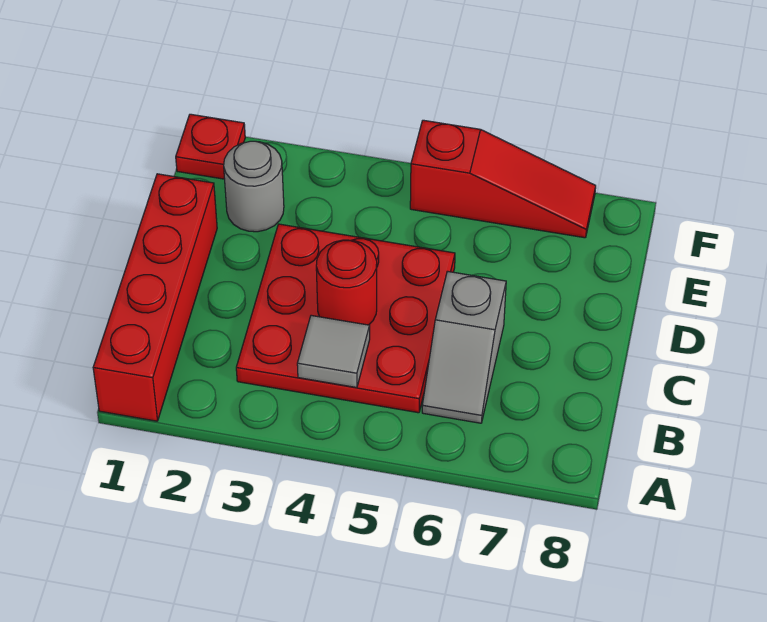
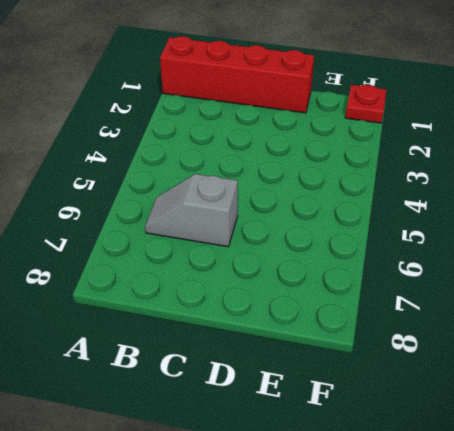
none -> red plate B3:D5 level 1
none -> grey round brick E2 level 1

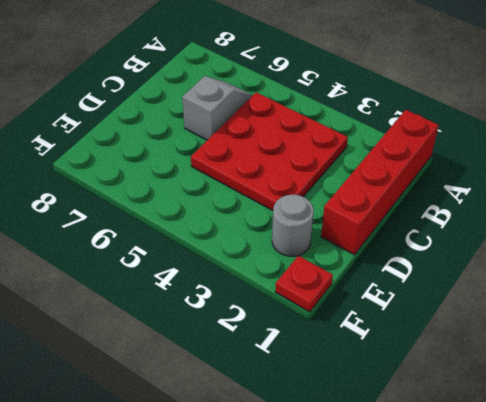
none -> red slope F5:F7 level 1 top 5
none -> grey tile B4 level 2

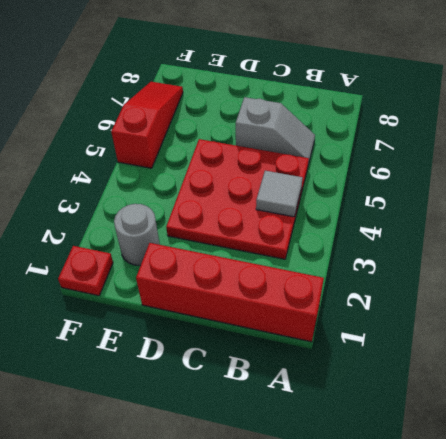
none -> red round brick C4 level 2

